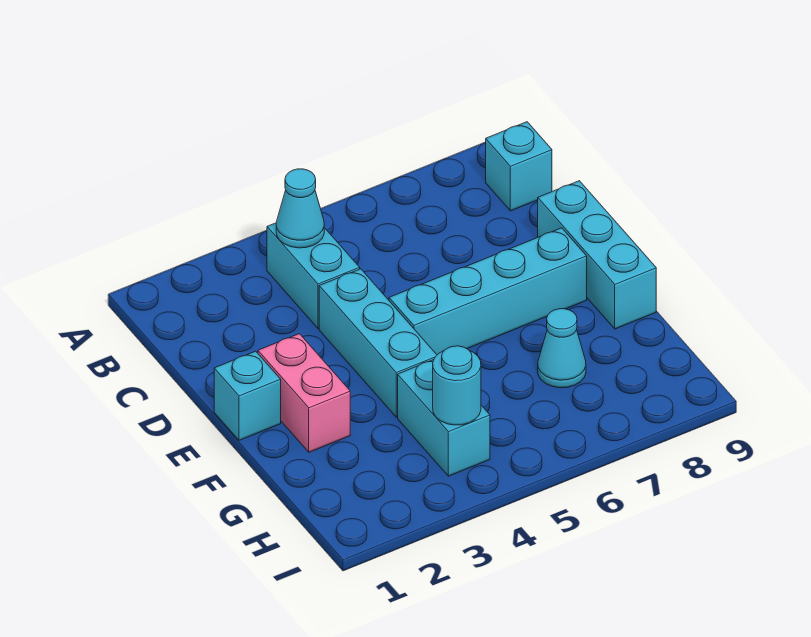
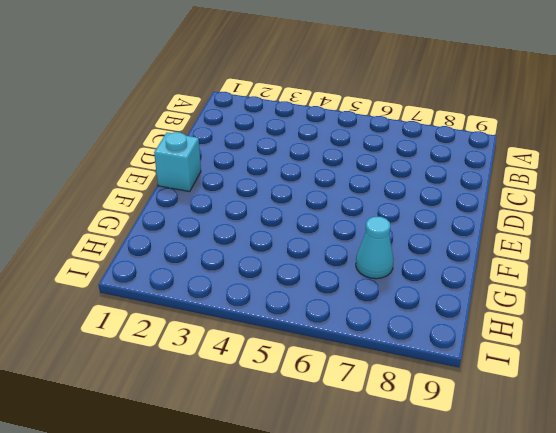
none -> cyan brick B4:C4 level 1
none -> cyan brick B9 level 1

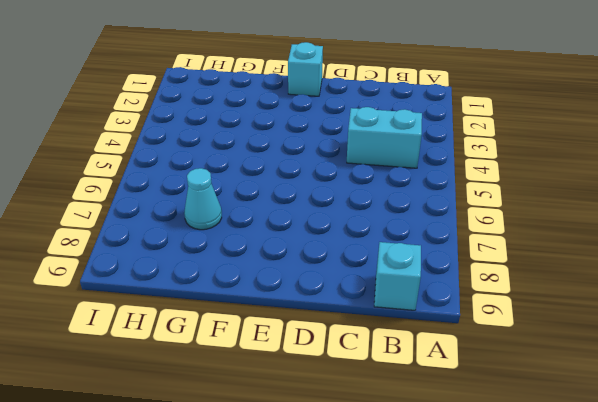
none -> cyan brick D4:F4 level 1
none -> cyan brick D9:F9 level 1

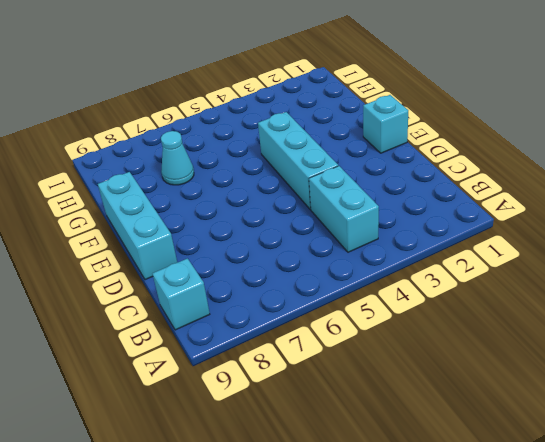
none -> pink brick E2:F2 level 1
none -> cyan brick E5:E8 level 1

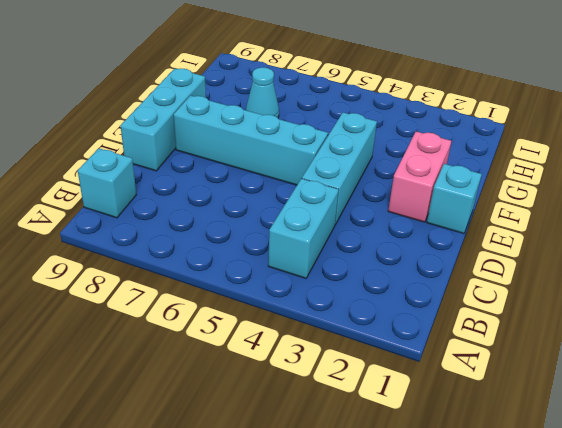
none -> cyan brick G4:H4 level 1
none -> cyan cone B4 level 2

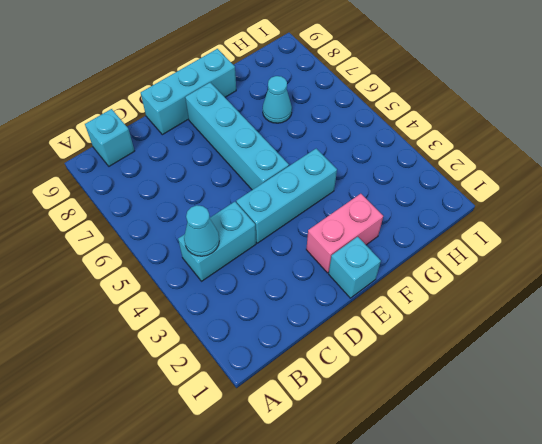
none -> cyan brick G4:H4 level 1
none -> cyan round brick H4 level 2

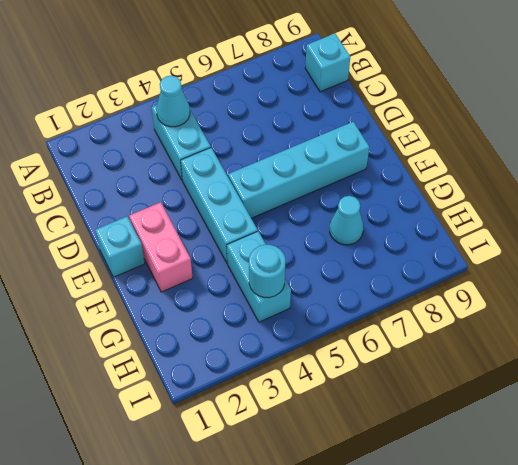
none -> cyan brick D9:F9 level 1

